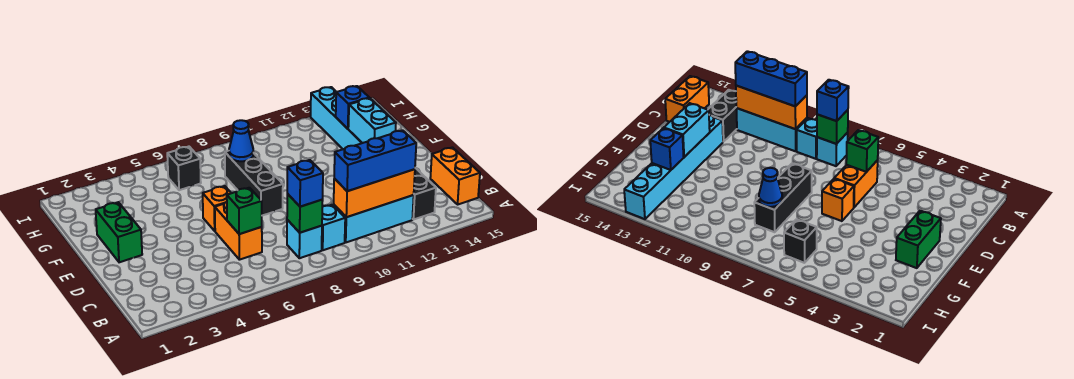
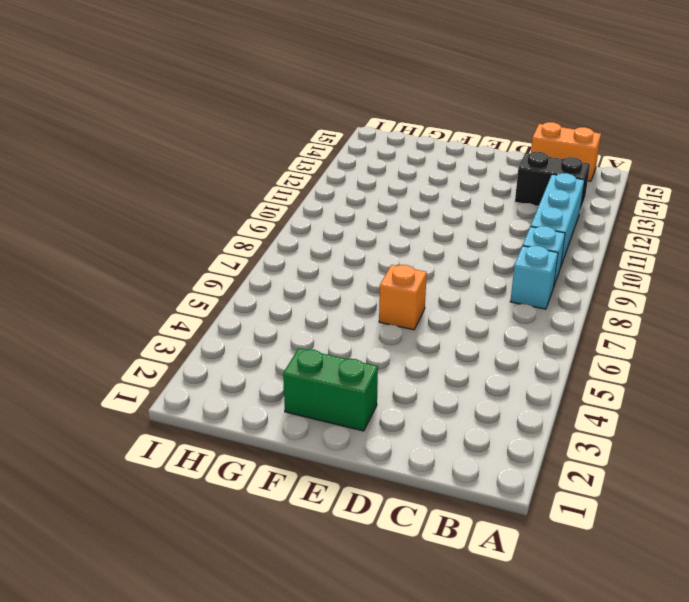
none -> orange brick C6:D6 level 1
none -> cyan brick D13:I13 level 1
none -> black brick E8:G8 level 1

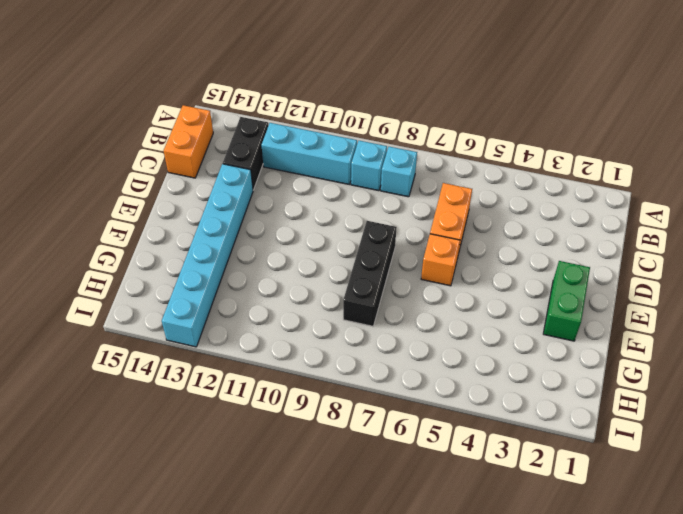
none -> black brick H6 level 1
none -> green brick B8 level 2
none -> orange brick B10:B12 level 2

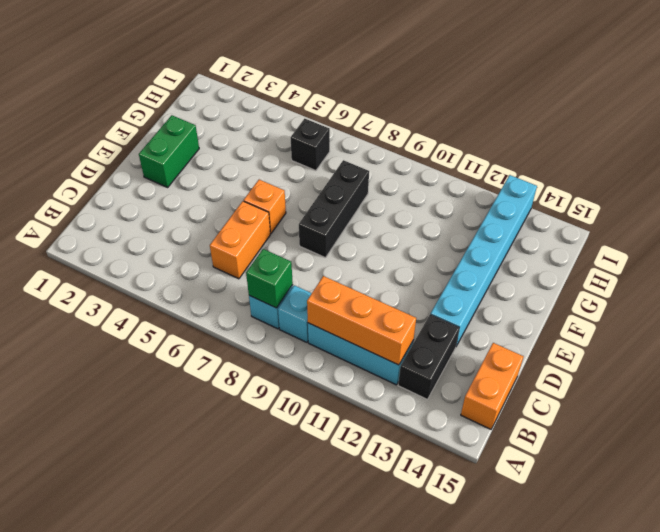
none -> green brick C6 level 2
none -> cyan brick E13:F13 level 2
none -> blue cone G8 level 2

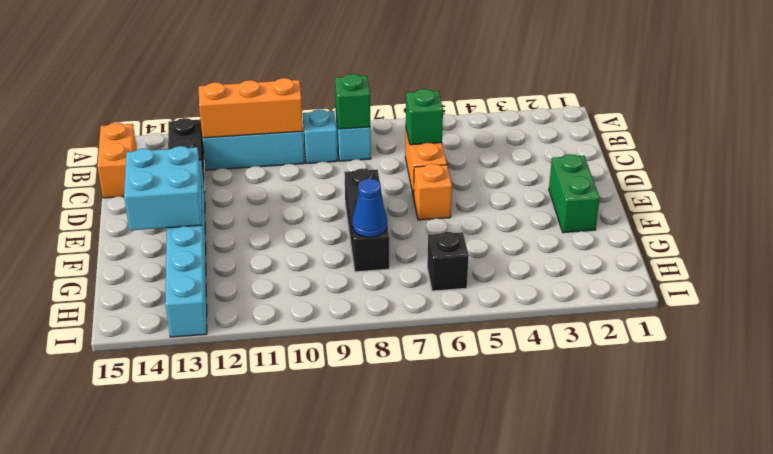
cyan brick E13:F14 level 2 -> cyan brick E13:F13 level 2
none -> blue brick G13 level 2
none -> blue brick B8 level 3
none -> blue brick B10:B12 level 3

